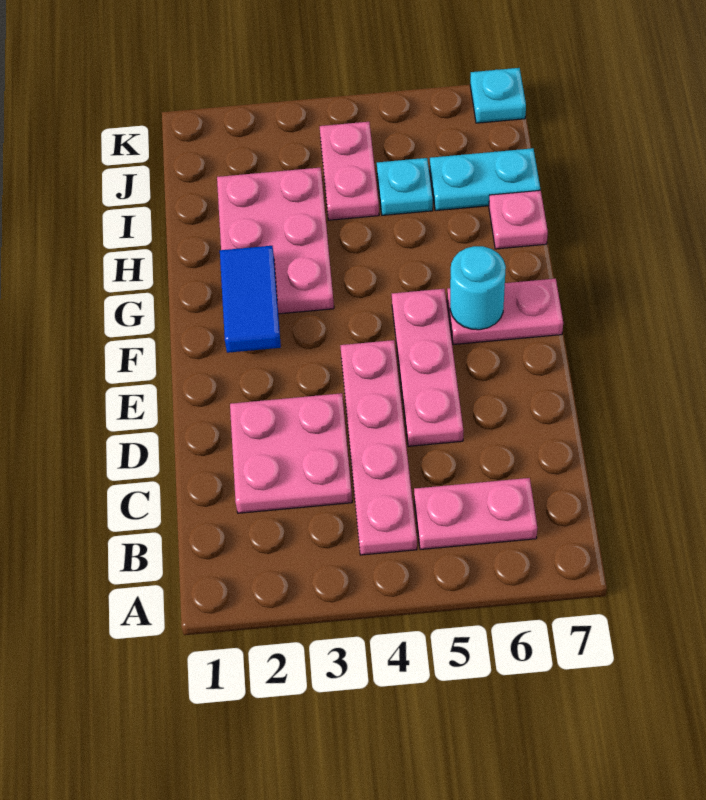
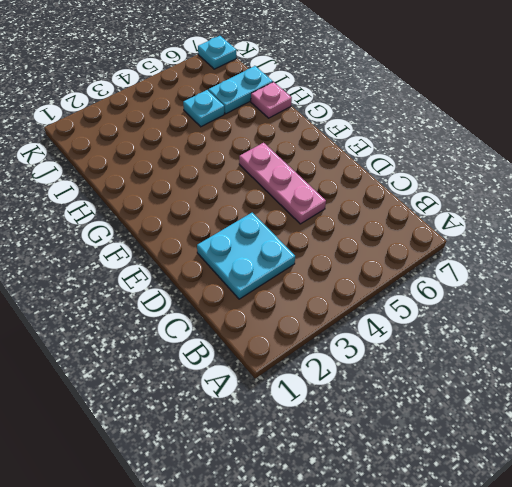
cyan plate C2:D3 level 1 -> pink plate C2:D3 level 1
none -> pink plate B4:E4 level 1
none -> pink plate B5:B6 level 1
none -> pink plate F6:F7 level 1

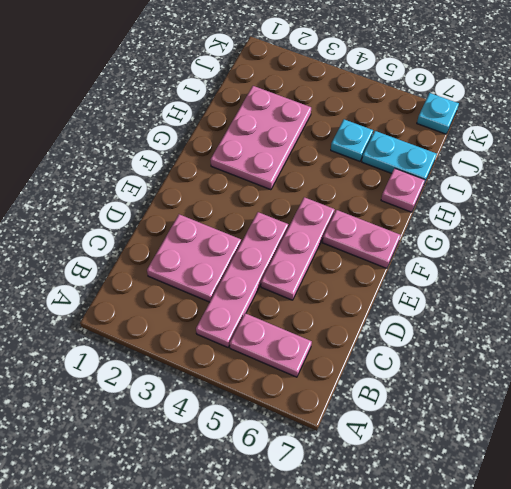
none -> pink plate I4:J4 level 1
none -> blue tile F2:G2 level 2
none -> cyan round brick F6 level 2

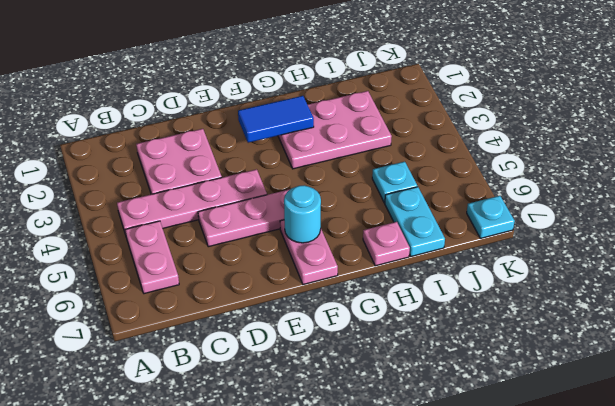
none -> pink plate I4:J4 level 1

